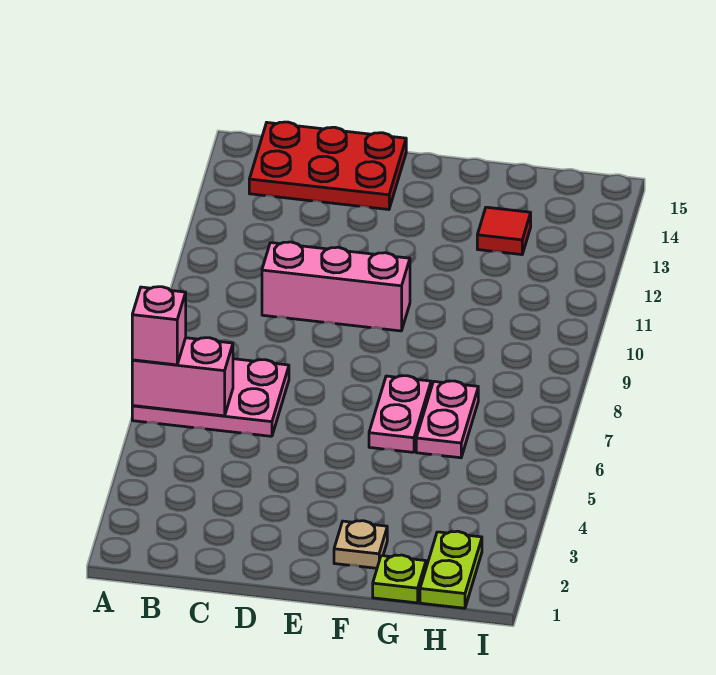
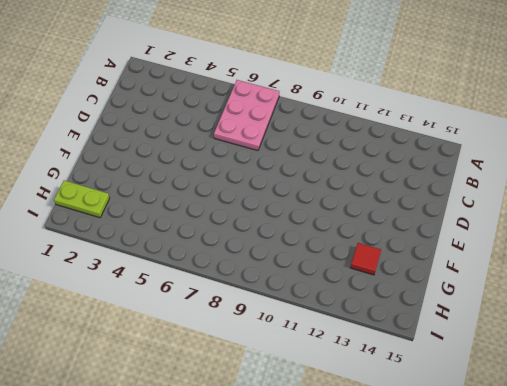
none -> red plate B14:D15 level 1
none -> pink brick C10:E10 level 1

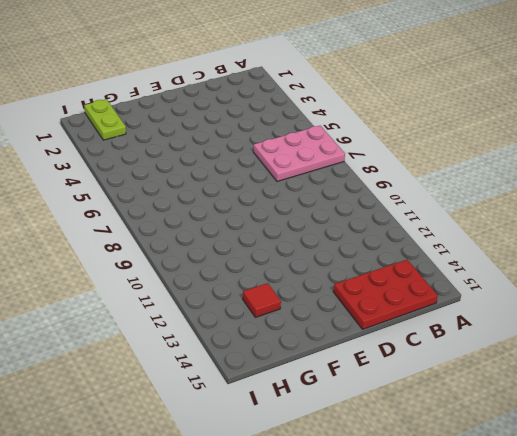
none -> pink brick C10:E10 level 1
none -> tan plate F2 level 1

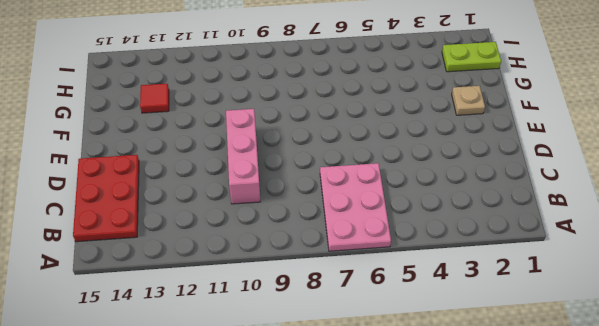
none -> pink plate F6:F7 level 1
none -> lime plate G1 level 1

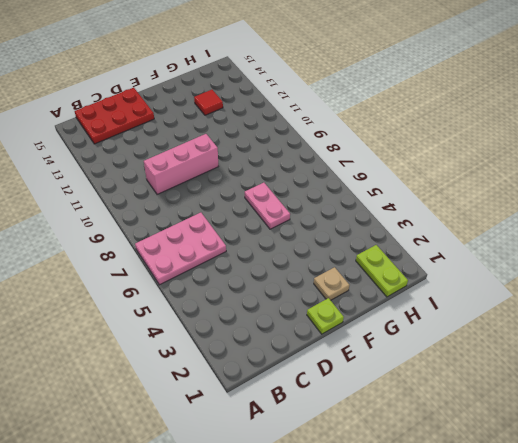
lime plate E1 level 1 -> lime plate G1 level 1
none -> pink plate G6:G7 level 1
none -> pink brick A6:B6 level 2

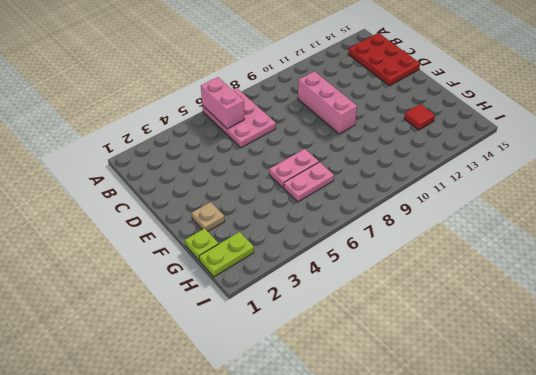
none -> pink brick A6 level 3

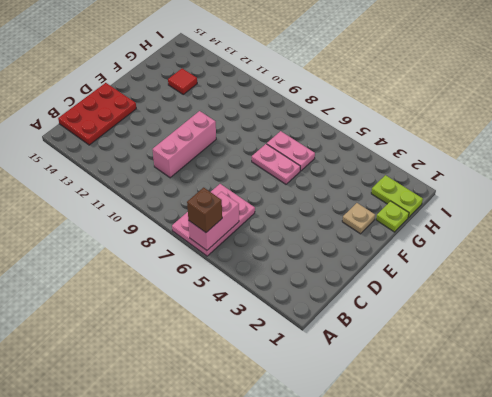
brown brick A6 level 3 -> pink brick A6 level 3

